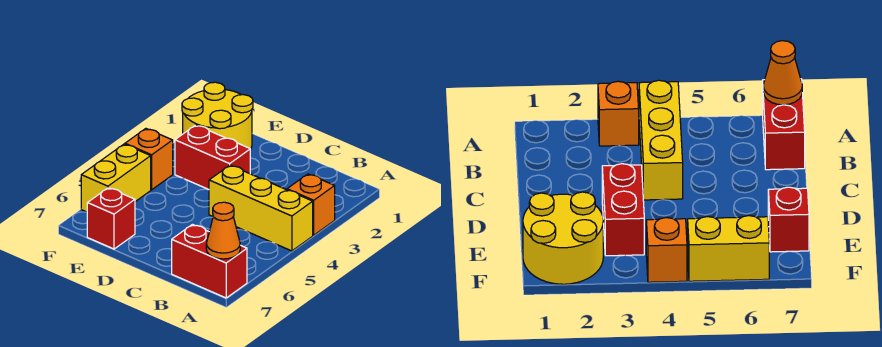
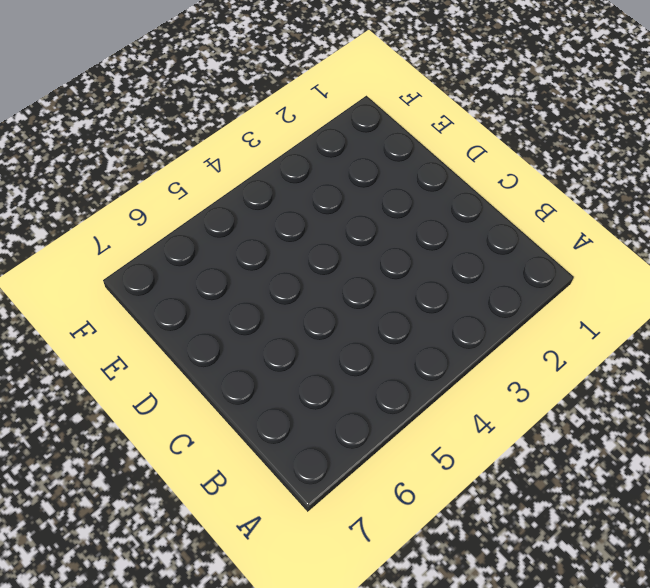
none -> orange brick A3 level 1
none -> yellow brick A4:C4 level 1

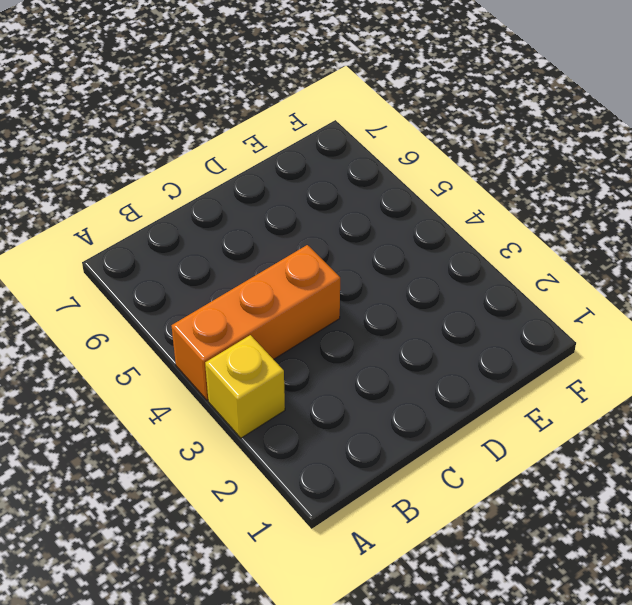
yellow brick A3 level 1 -> orange brick A3 level 1
orange brick A4:C4 level 1 -> yellow brick A4:C4 level 1
none -> red brick A7:B7 level 1
none -> red brick D3:E3 level 1

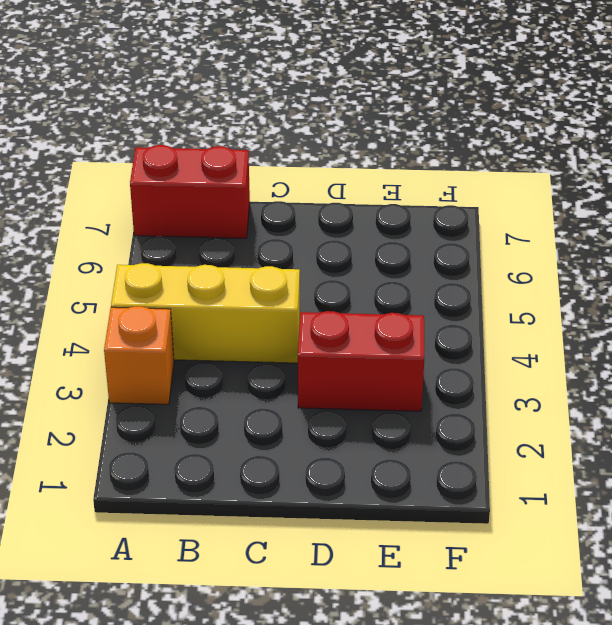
none -> yellow round brick E1:F2 level 1
none -> red brick E7 level 1

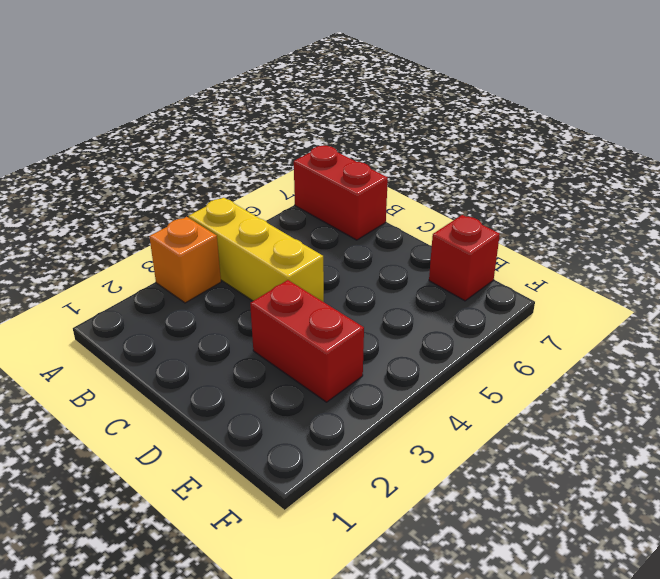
none -> yellow round brick E1:F2 level 1
none -> orange brick F4 level 1

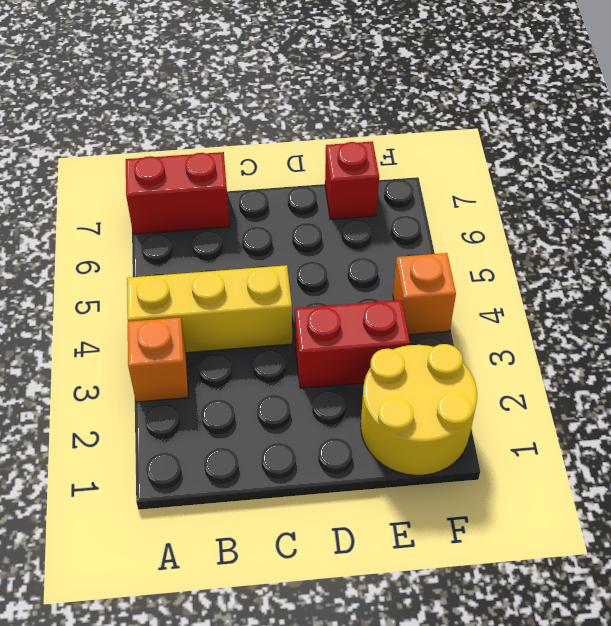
none -> yellow brick F5:F6 level 1
none -> orange cone A7 level 2

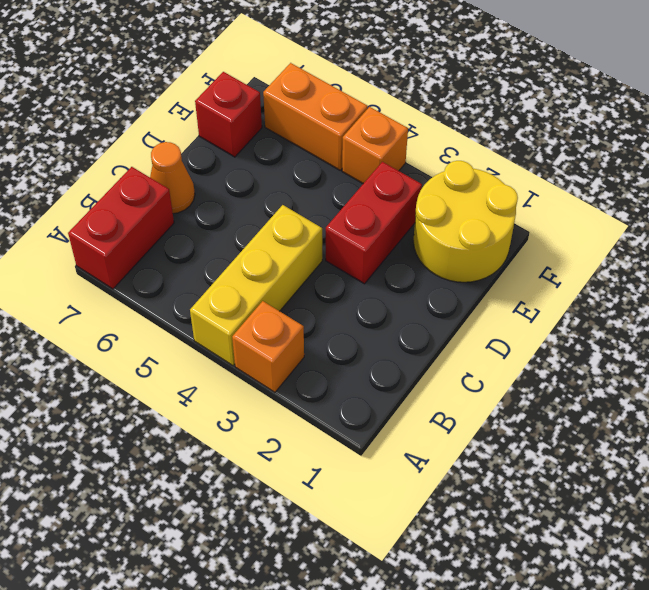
orange cone C7 level 1 -> orange cone A7 level 2
orange brick F5:F6 level 1 -> yellow brick F5:F6 level 1

